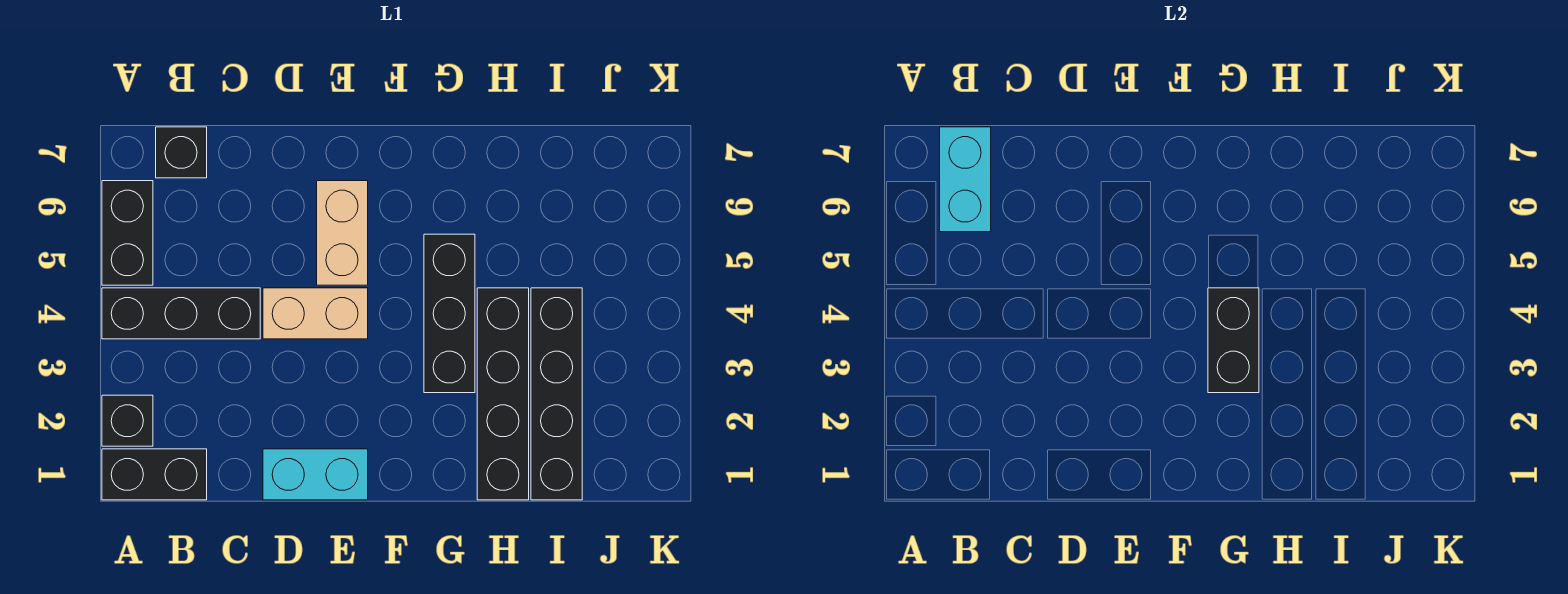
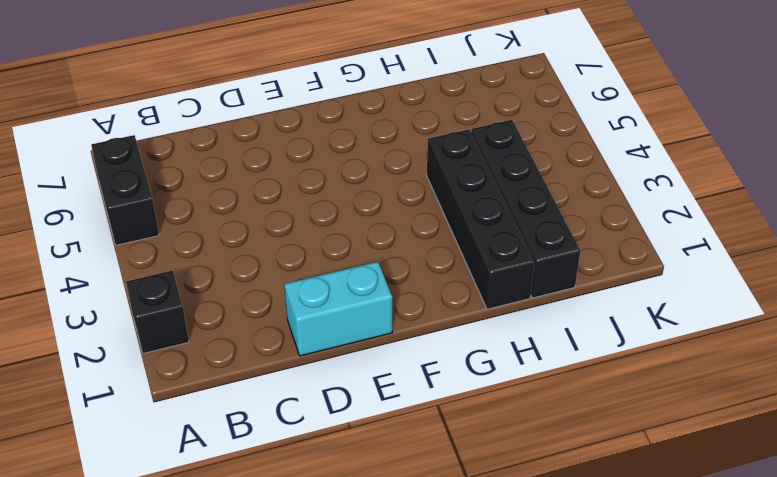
none -> black brick A1:B1 level 1
none -> black brick A4:C4 level 1
none -> black brick B7 level 1

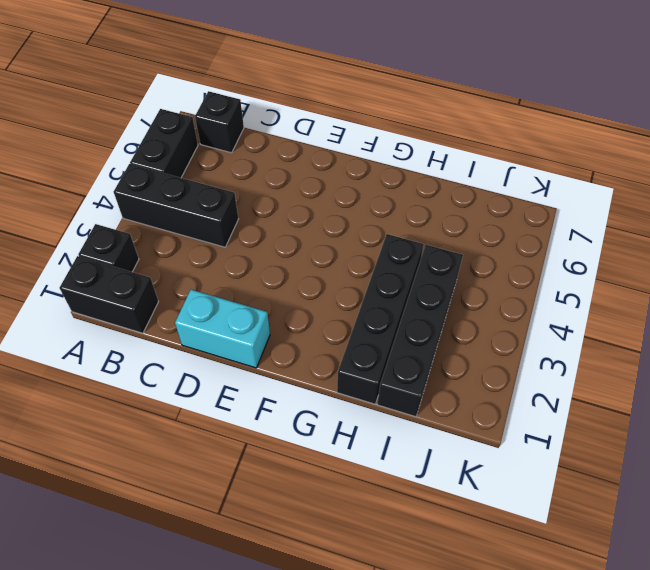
none -> tan brick D4:E4 level 1
none -> tan brick E5:E6 level 1
none -> black brick G3:G5 level 1

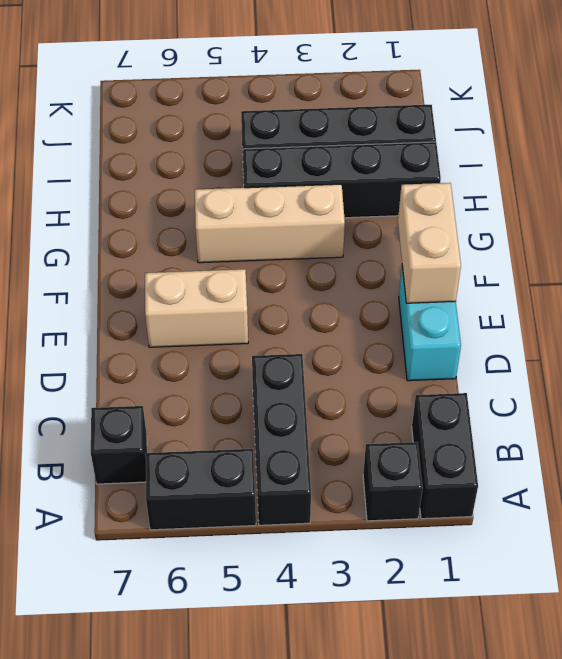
tan brick E1:F1 level 2 -> tan brick D4:E4 level 1
tan brick G3:G5 level 1 -> black brick G3:G5 level 1
none -> cyan brick B6:B7 level 2
none -> black brick G3:G4 level 2

